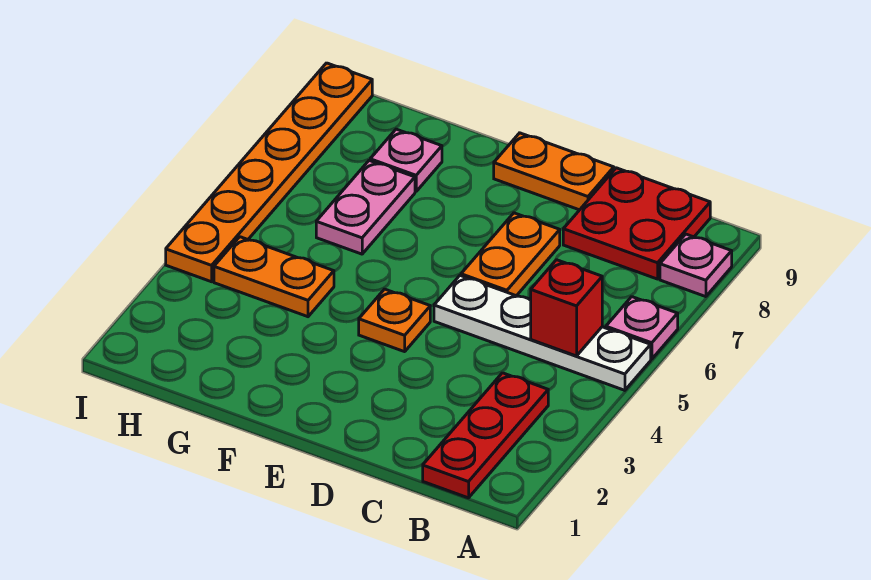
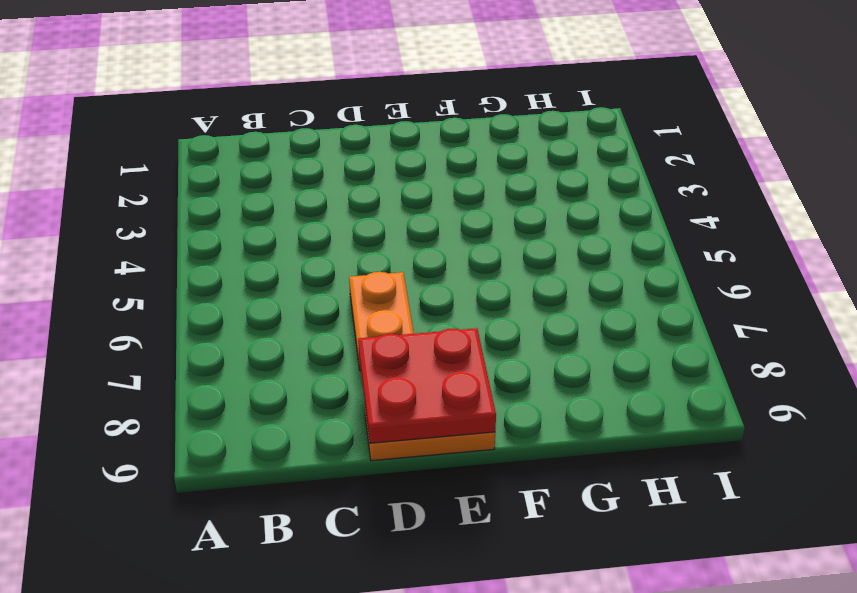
red plate D8:E9 level 2 -> red plate B8:C9 level 1
none -> white plate A5:D5 level 1
none -> pink plate A6 level 1
none -> pink plate A8 level 1

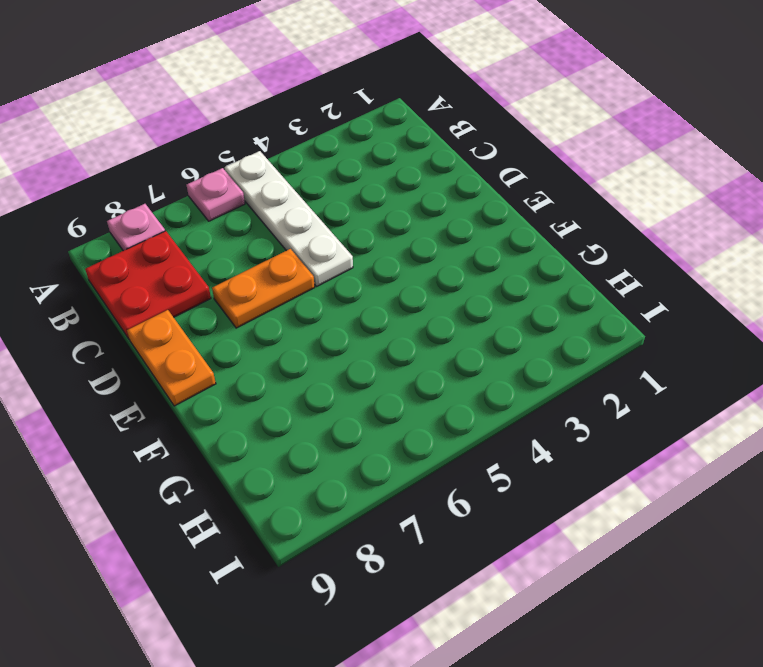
none -> red plate B1:B3 level 1
none -> orange plate E4 level 1
none -> orange plate G4:H4 level 1

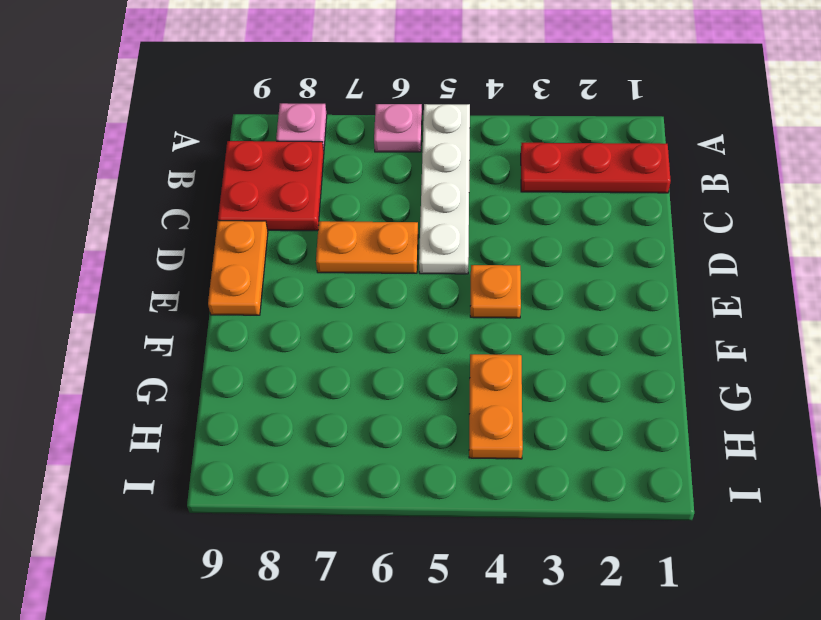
none -> pink plate G6:G7 level 1
none -> pink plate G8 level 1
none -> orange plate I4:I9 level 1

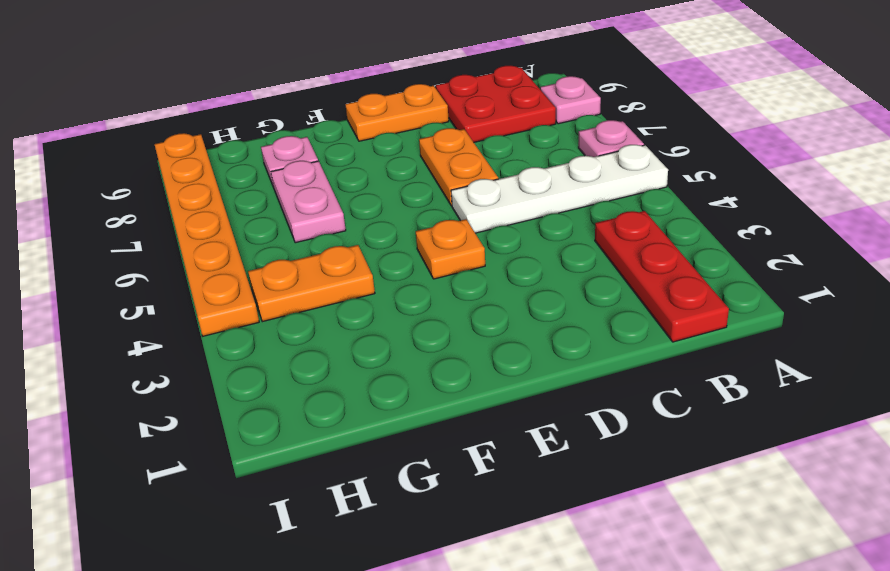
none -> red brick B5 level 2

